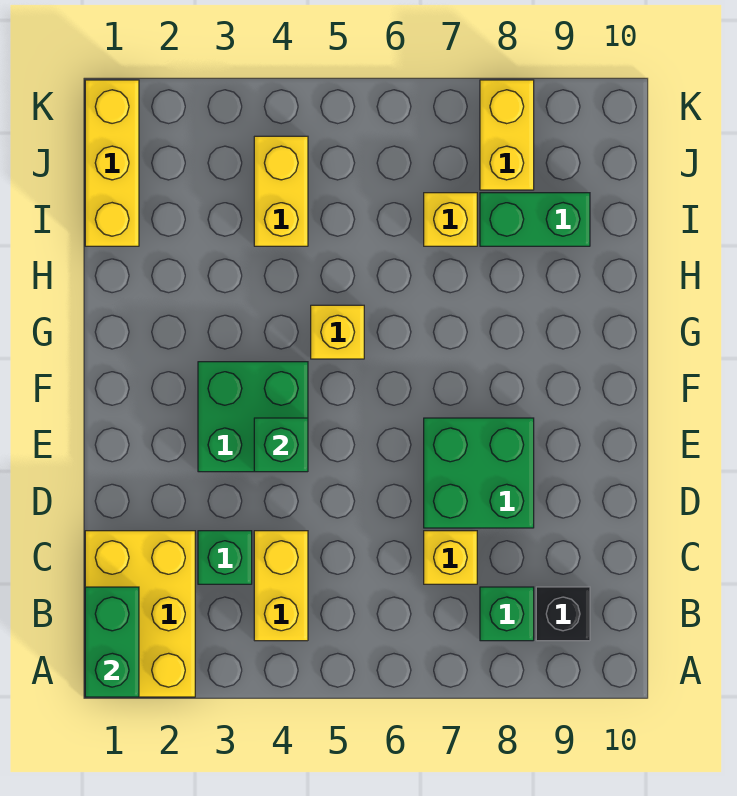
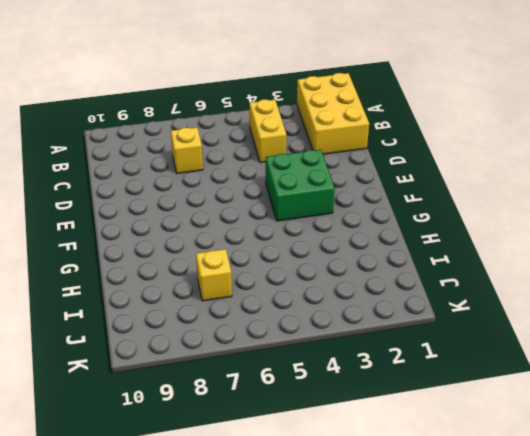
none -> green brick B8 level 1
none -> black brick B9 level 1
none -> green brick C3 level 1

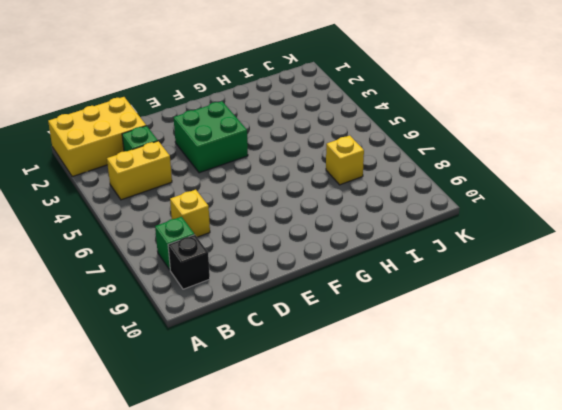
none -> green brick D7:E8 level 1
none -> yellow brick G5 level 1
none -> yellow brick I1:K1 level 1

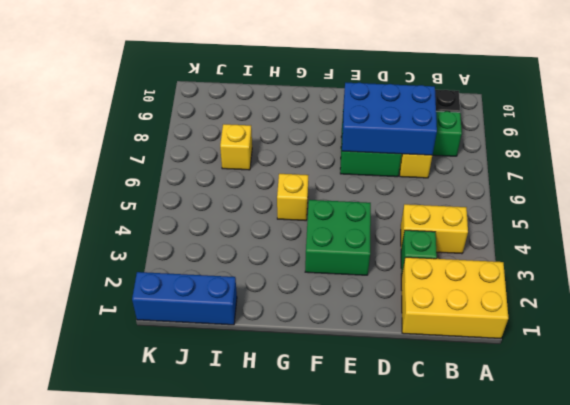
blue brick C7:E8 level 2 -> none
blue brick I1:K1 level 1 -> yellow brick I1:K1 level 1
none -> yellow brick I4:J4 level 1
none -> green brick I8:I9 level 1
none -> yellow brick J8:K8 level 1

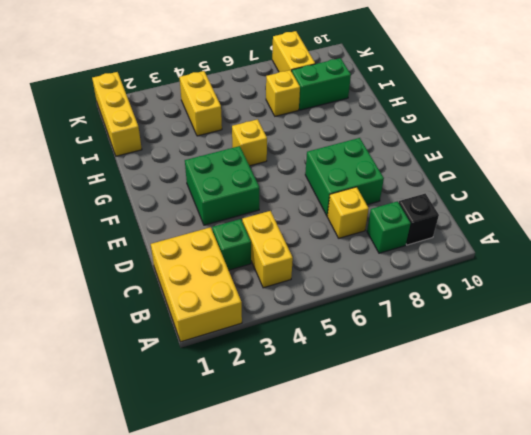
none -> green brick A1:B1 level 2
none -> green brick E4 level 2

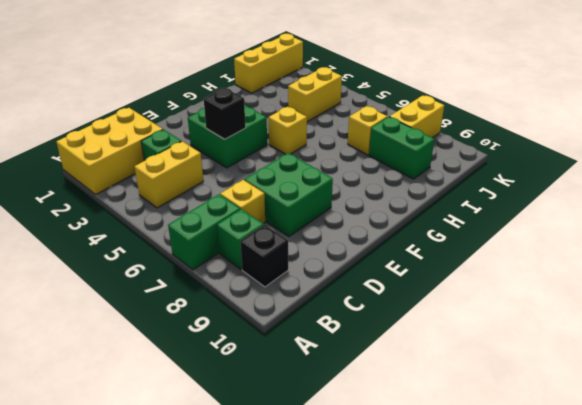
green brick A7:B7 level 1 -> green brick A1:B1 level 2
black brick E4 level 2 -> green brick E4 level 2

